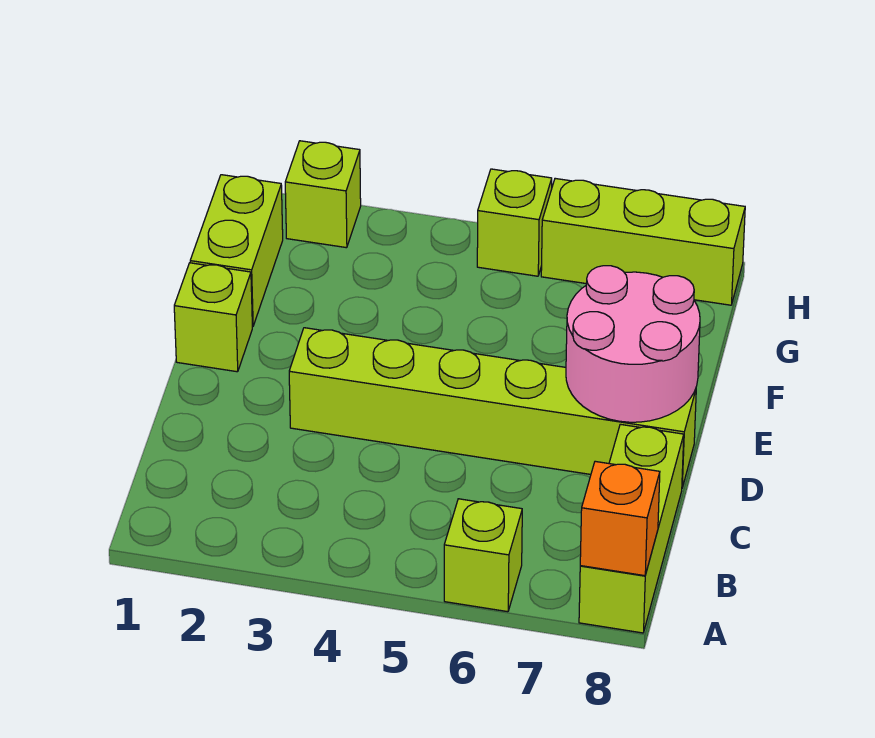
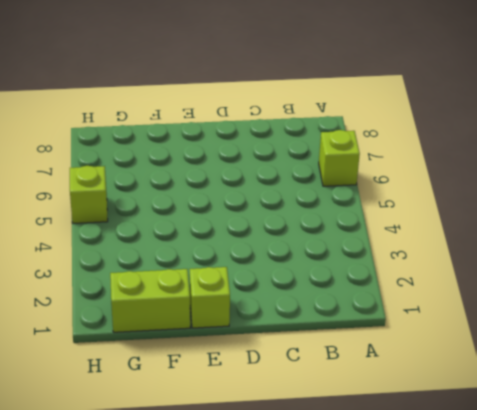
none -> lime brick A8:C8 level 1
none -> lime brick D3:D8 level 1

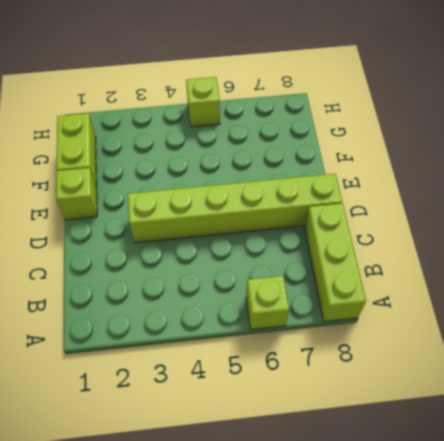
none -> lime brick H2 level 1
none -> lime brick H6:H8 level 1

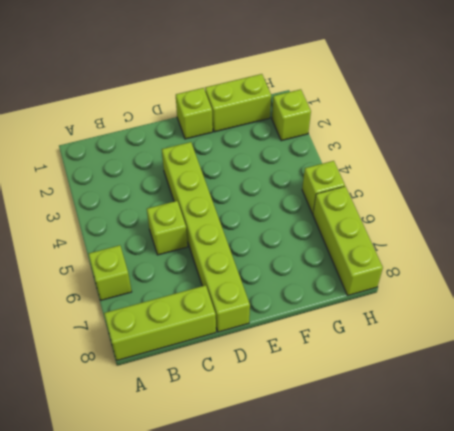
lime brick C5 level 1 -> none
none -> orange brick A8 level 2
none -> pink round brick D7:E8 level 2

